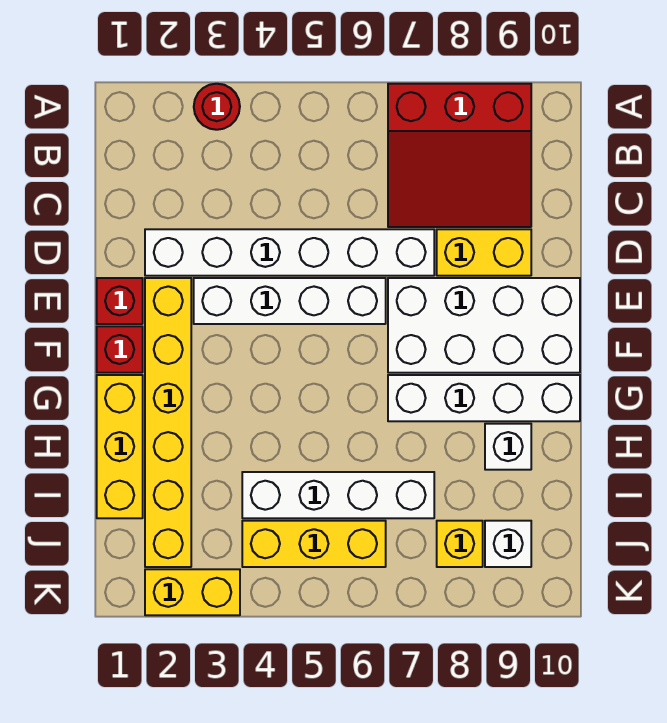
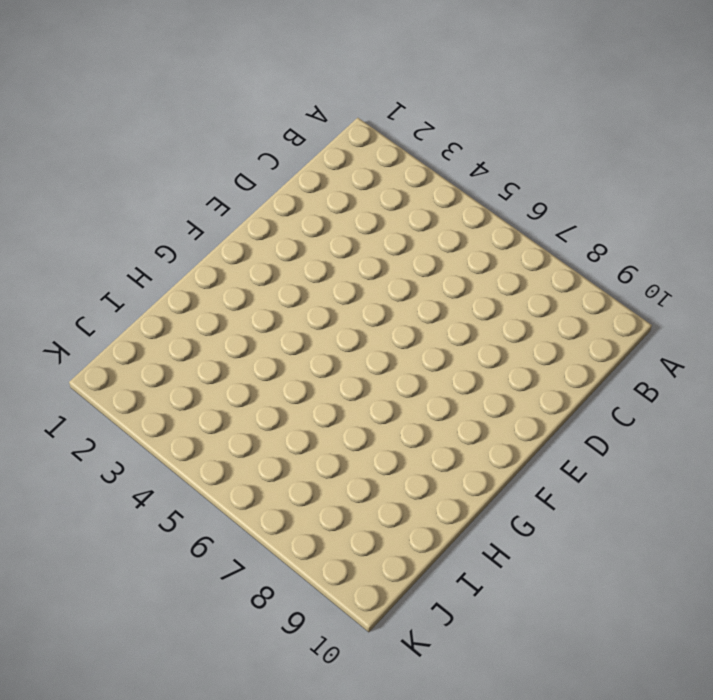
none -> red round brick A3 level 1
none -> red slope A7:C9 level 1 top A
none -> white brick D2:D7 level 1

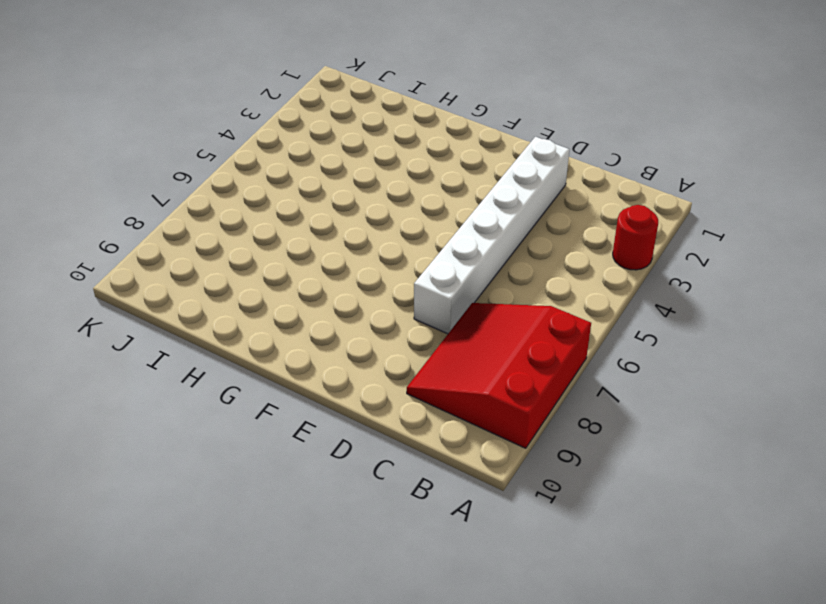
none -> yellow brick D8:D9 level 1
none -> red brick E1 level 1
none -> yellow brick E2:J2 level 1

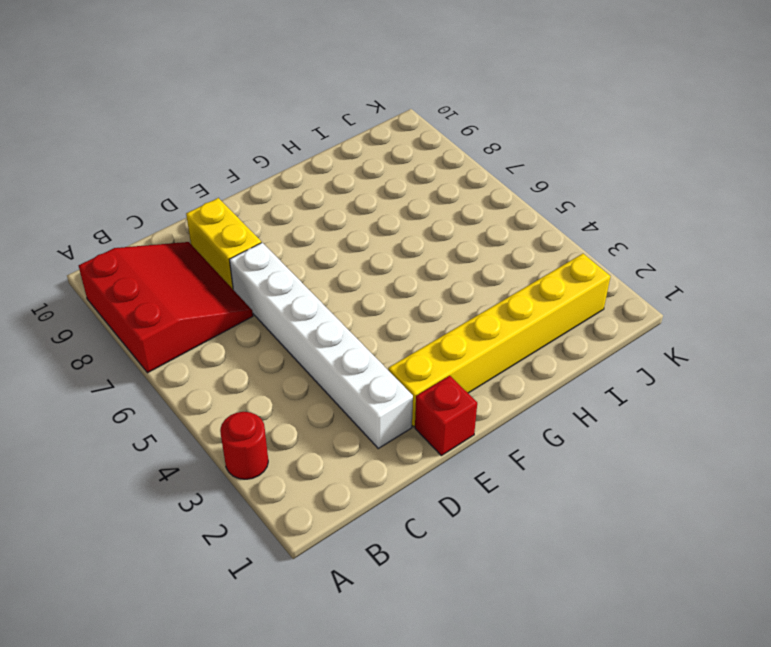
none -> white brick E3:E6 level 1
none -> white brick E7:F10 level 1
none -> red brick F1 level 1

